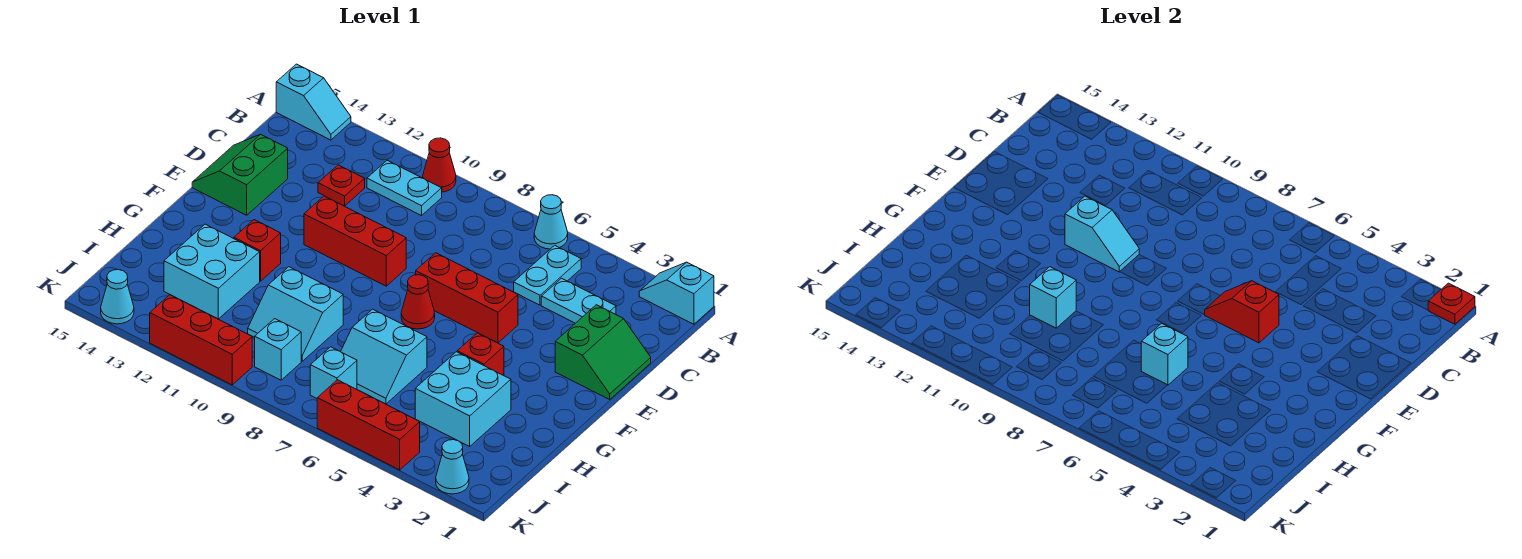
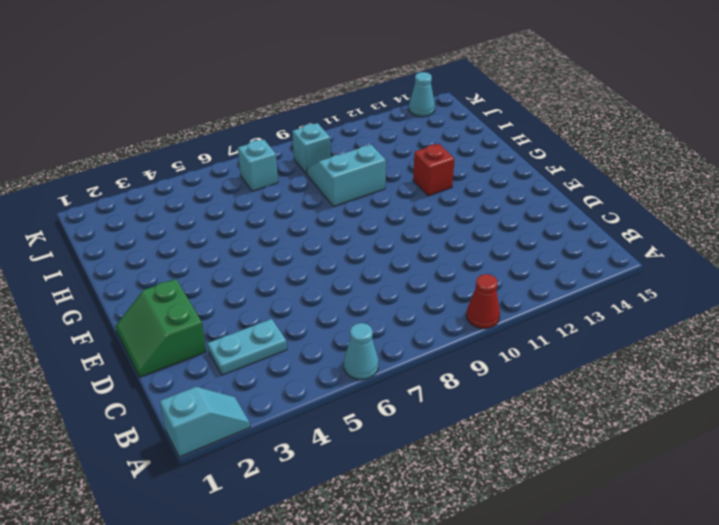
none -> cyan slope A14:A15 level 1 top 15
none -> cyan plate B5:C5 level 1
none -> cyan plate B10:B11 level 1
none -> red plate C12 level 1

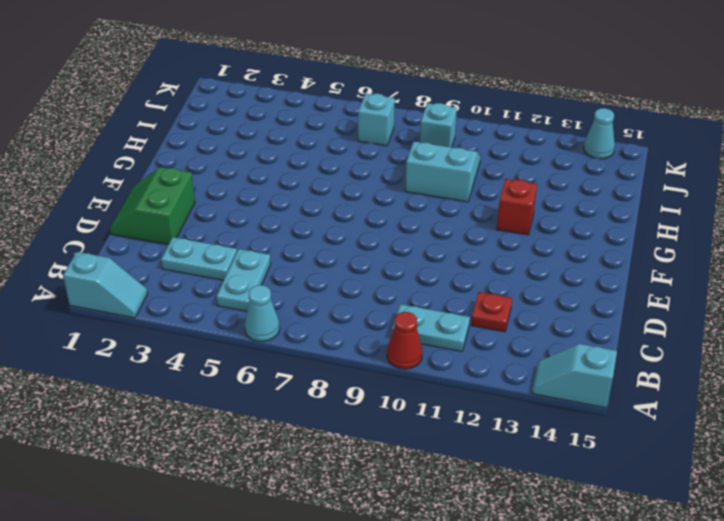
none -> green slope D14:E15 level 1 top 14
none -> red brick E5:E7 level 1
none -> red brick E9:E11 level 1
none -> red cone F7 level 1

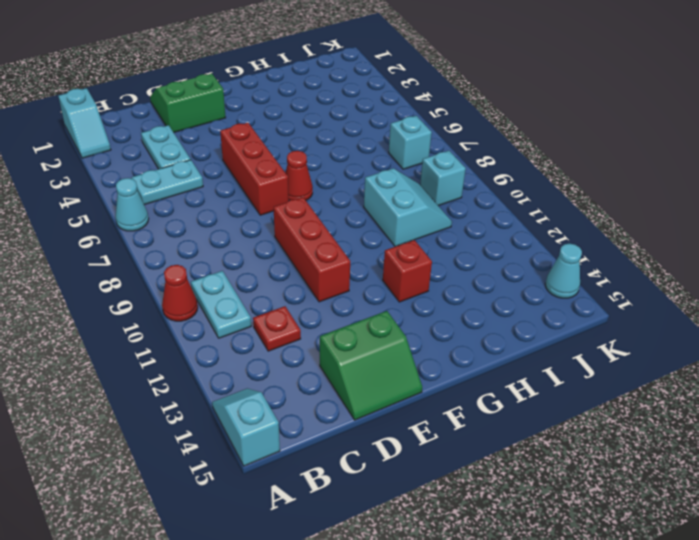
none -> red brick G4 level 1
none -> cyan brick H3:I4 level 1
none -> cyan slope H6:I7 level 1 top H
none -> cyan brick H12:I13 level 1

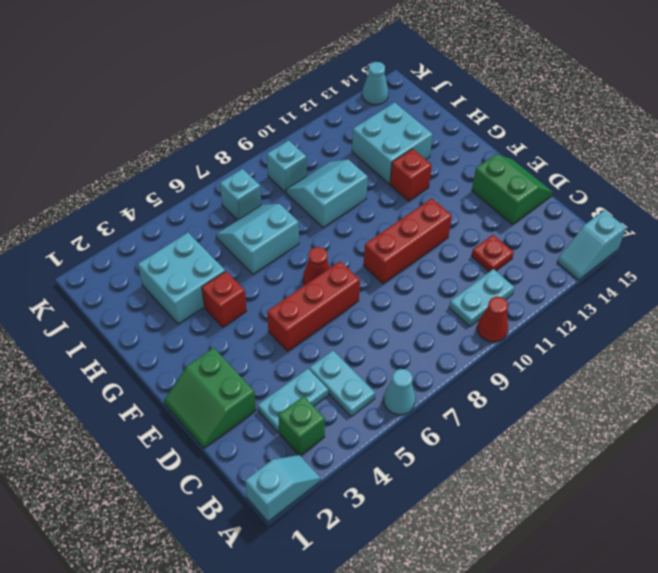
green brick B3 level 1 -> none
none -> cyan cone K2 level 1
none -> red brick K4:K6 level 1
none -> red brick K10:K12 level 1
none -> red plate A1 level 2

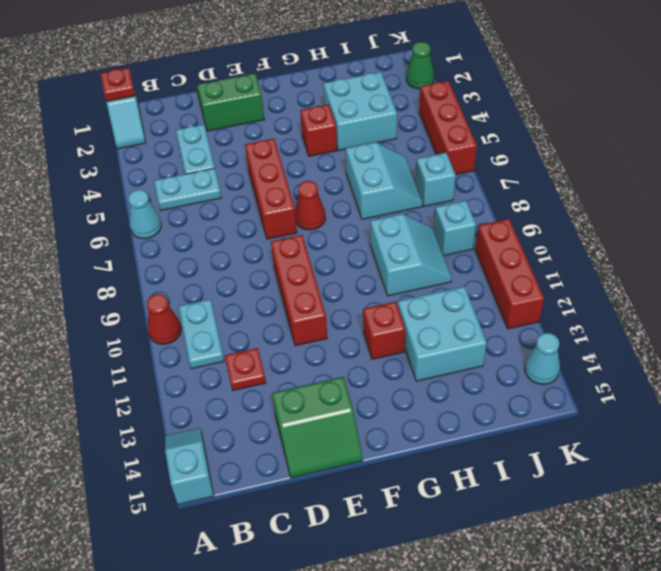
green cone K2 level 1 -> cyan cone K2 level 1
none -> red slope E5:E6 level 2 top 5
none -> cyan slope E10:E11 level 2 top 11
none -> cyan brick H6 level 2
none -> cyan brick H10 level 2

